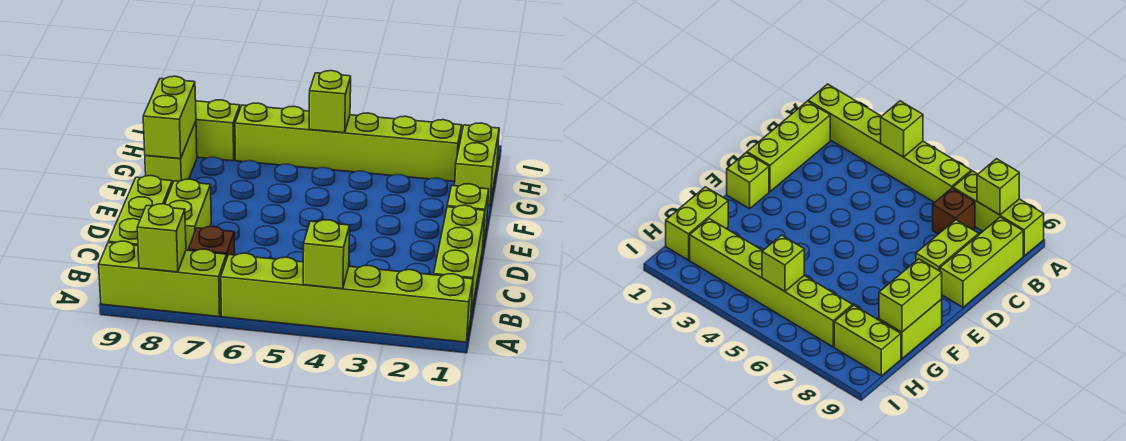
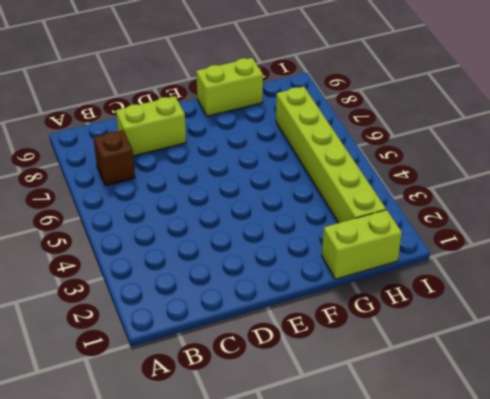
none -> lime brick A1:A6 level 1
none -> lime brick A7:A9 level 1
none -> lime brick B1:D1 level 1

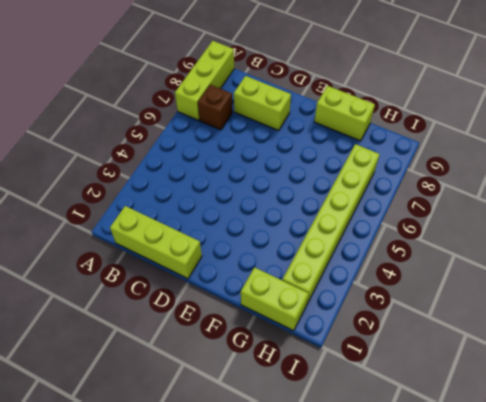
none -> lime brick A1:A6 level 1
none -> lime brick B9:D9 level 1
none -> lime brick E1 level 1

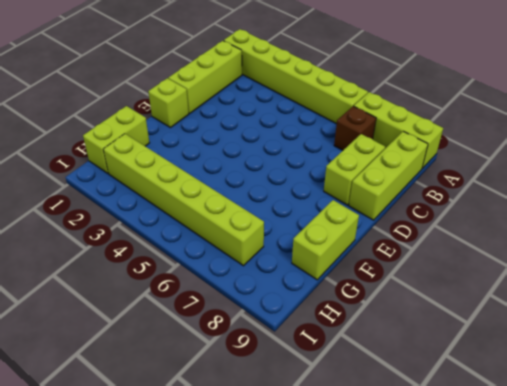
none -> lime brick H8:H9 level 1
none -> lime brick A4 level 2
none -> lime brick A8 level 2

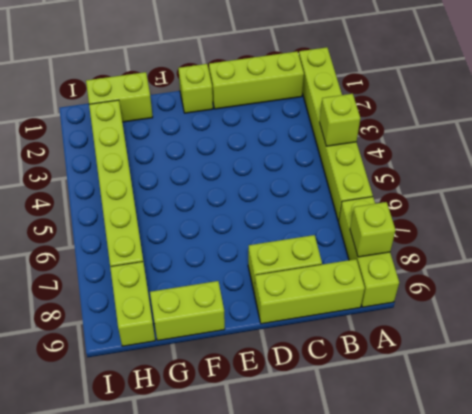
none -> brown brick B7 level 1
none -> lime brick F9:G9 level 2
none -> lime brick H5 level 2

